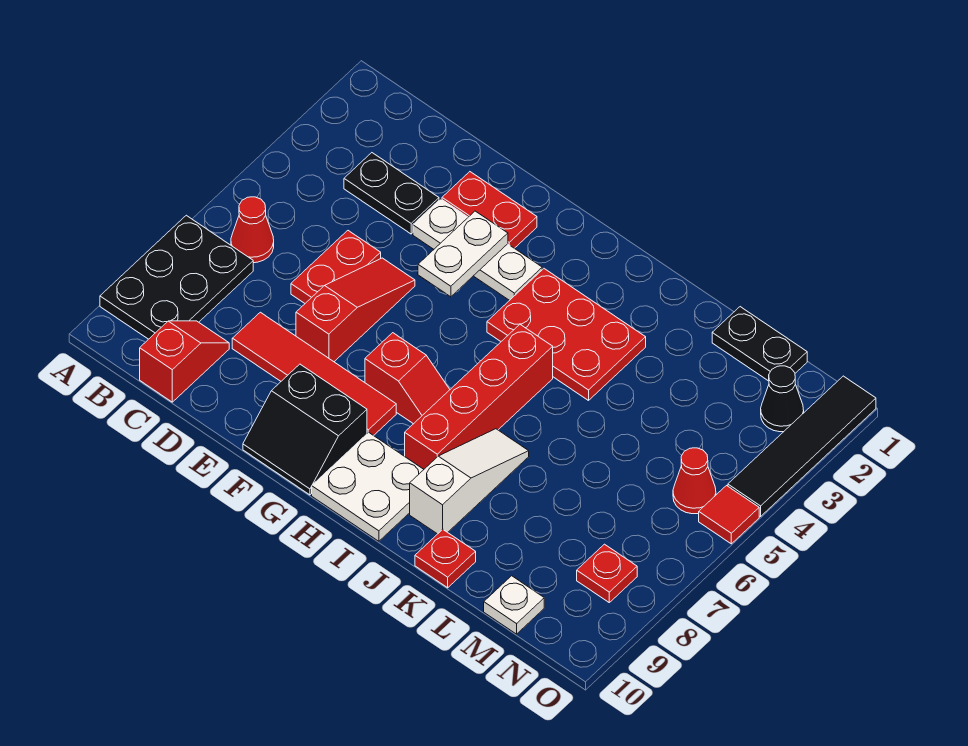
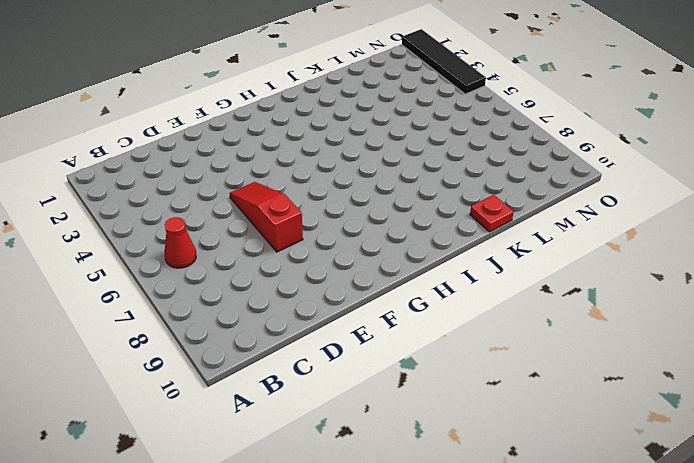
none -> black plate A7:B9 level 1
none -> black plate C3:D3 level 1
none -> red slope C9:C10 level 1 top 10

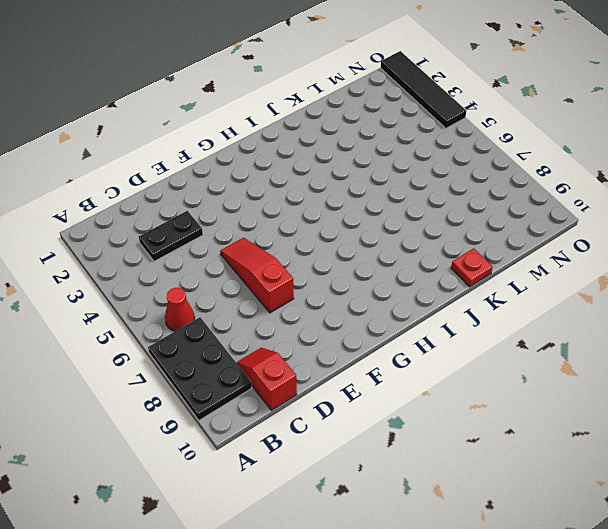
none -> red plate D5:D6 level 1
none -> red tile D8:G8 level 1
none -> red plate E2:F2 level 1

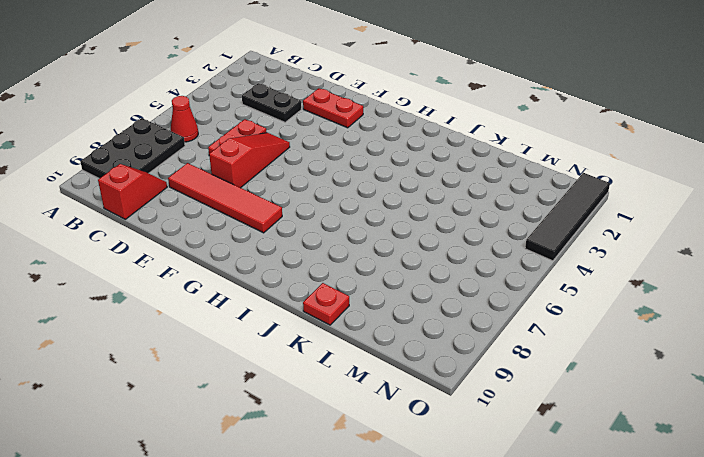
none -> white plate E3:G3 level 1
none -> black slope F9:G10 level 1 top 9
none -> red slope G7:H7 level 1 top G

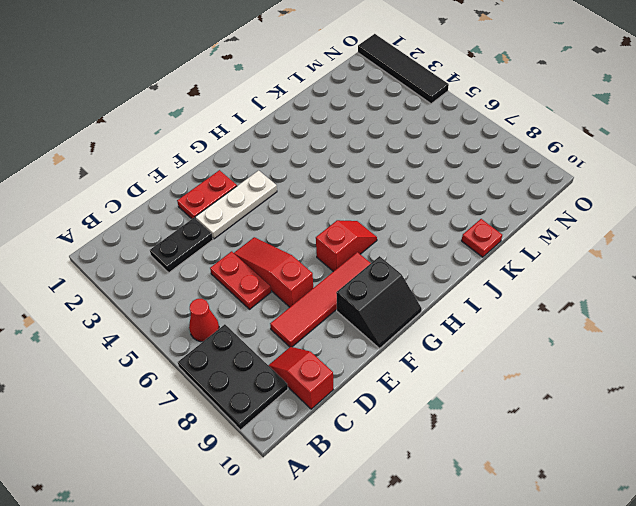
none -> red plate H3:J4 level 1
none -> white plate H9:I10 level 1
none -> red brick I5:I8 level 1

